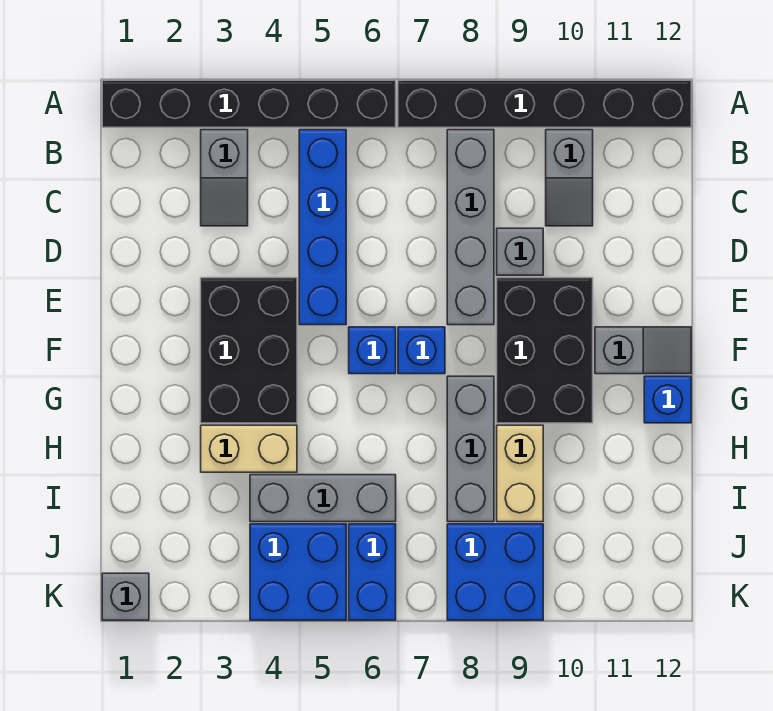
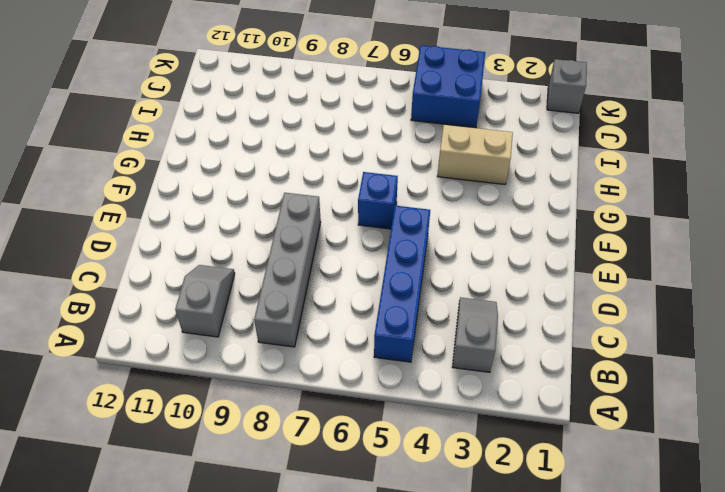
none -> black brick A1:A6 level 1
none -> black brick A7:A12 level 1
none -> grey brick D9 level 1

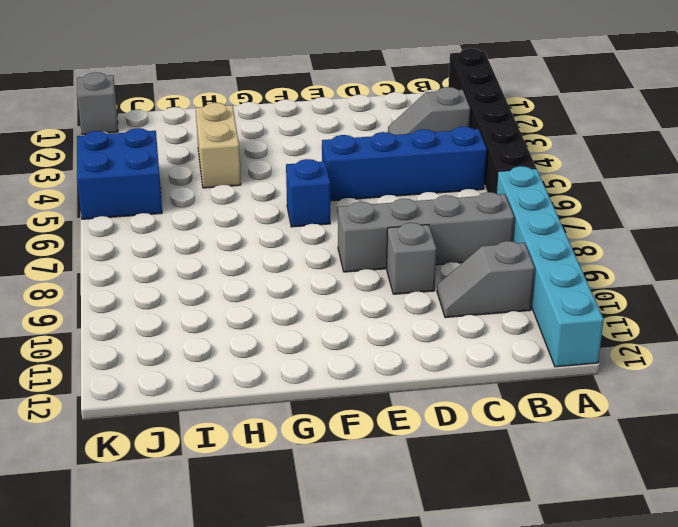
cyan brick A7:A12 level 1 -> black brick A7:A12 level 1
none -> black brick E3:G4 level 1
none -> black brick E9:G10 level 1
none -> blue brick F7 level 1

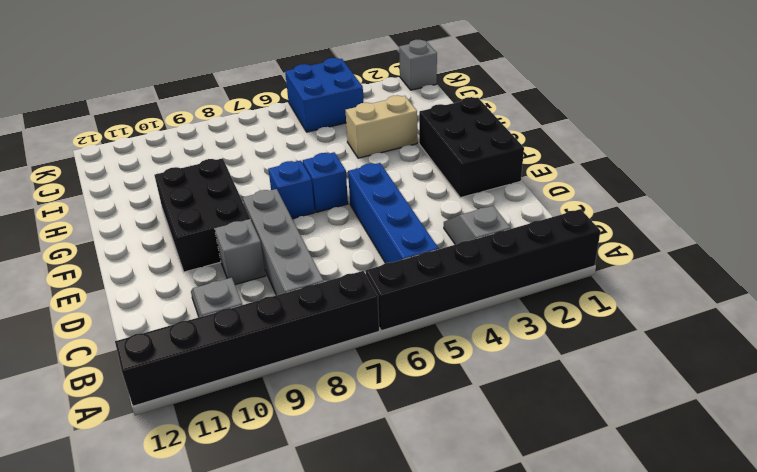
black brick E1:G2 level 1 -> black brick E3:G4 level 1
none -> grey slope F11:F12 level 1 top 11
none -> grey brick G8:I8 level 1
none -> blue brick G12 level 1

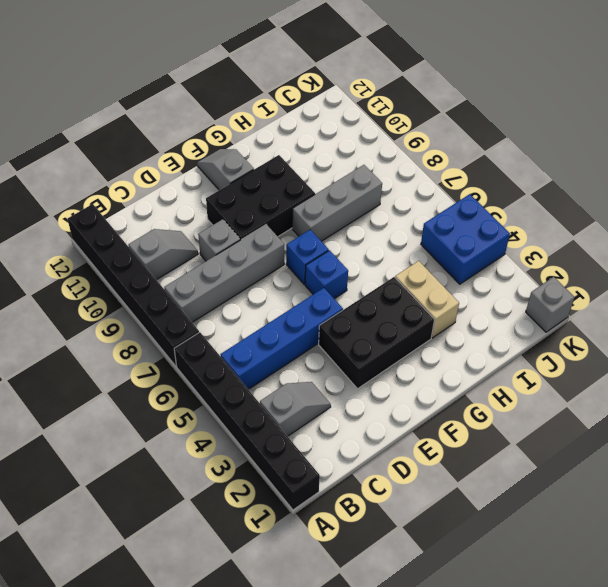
none -> blue brick G12 level 1
none -> tan brick H9:I9 level 1
none -> grey brick I4:I6 level 1

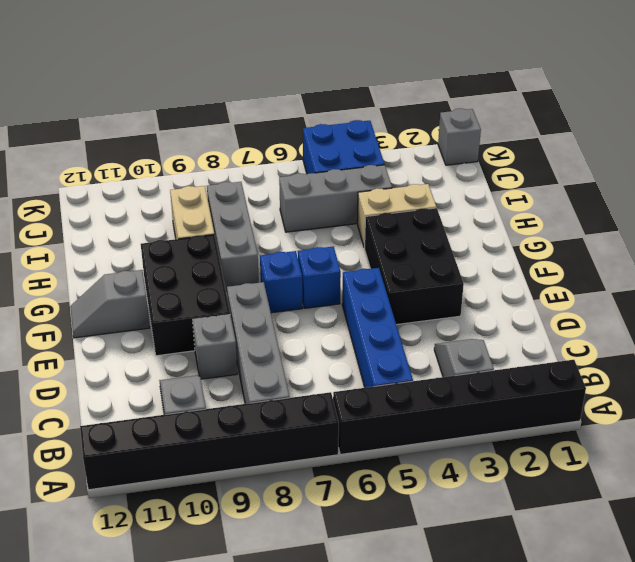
none -> blue brick G12 level 1
none -> blue brick J6:K6 level 1
none -> blue brick J8:K9 level 1

